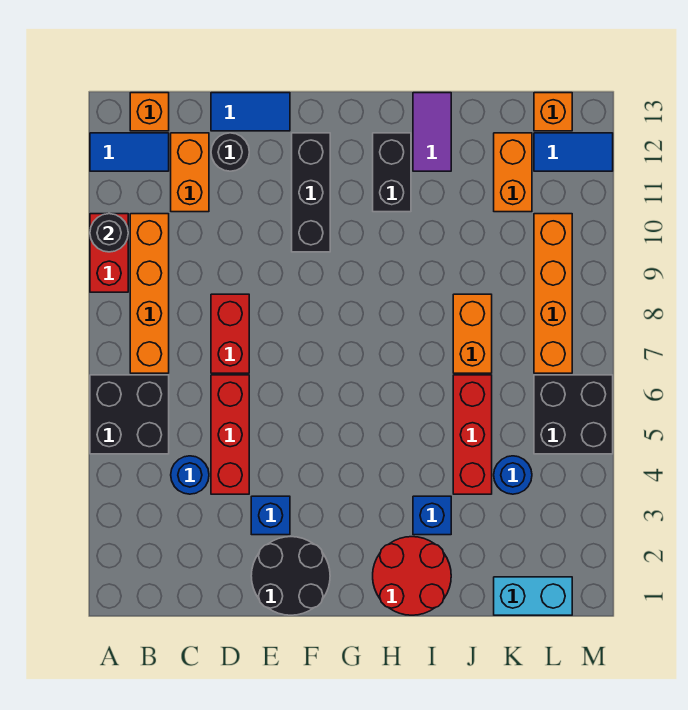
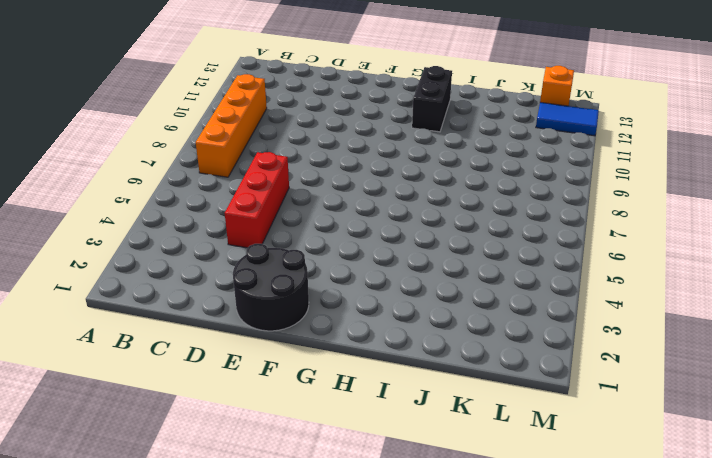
none -> black brick A5:B6 level 1
none -> red brick A9:A10 level 1
none -> blue tile A12:B12 level 1

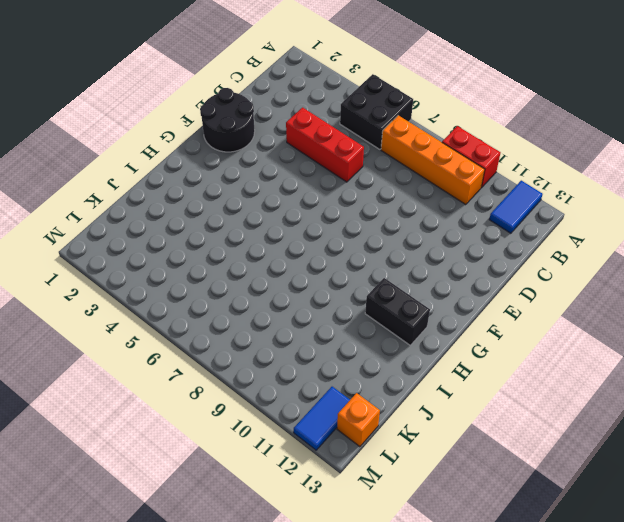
none -> orange brick B13 level 1
none -> blue round brick C4 level 1
none -> orange brick C11:C12 level 1

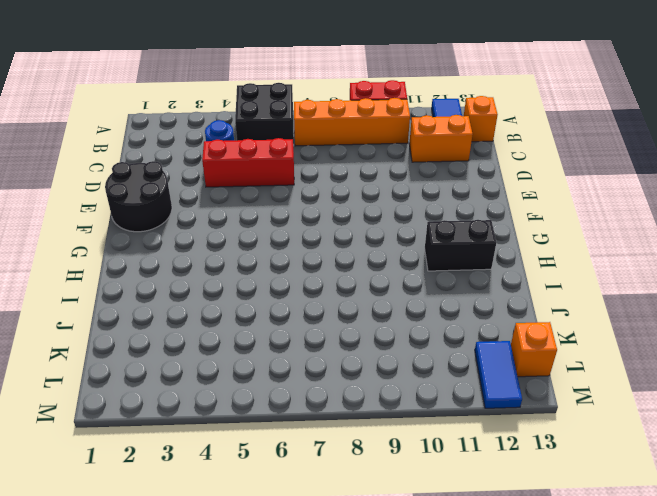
none -> red brick D7:D8 level 1
none -> black round brick D12 level 1
none -> blue tile D13:E13 level 1

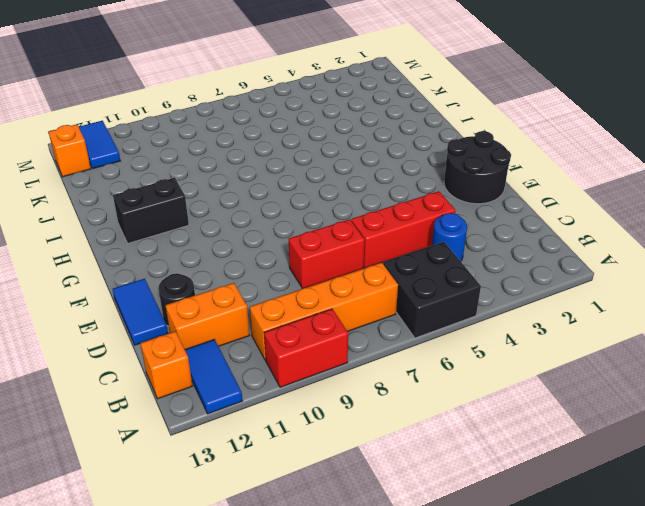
none -> blue brick E3 level 1
none -> black brick F10:F12 level 1
none -> red round brick H1:I2 level 1

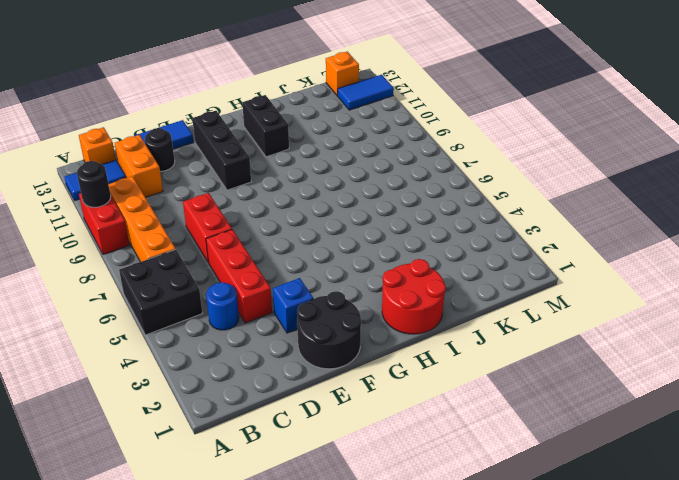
none -> blue brick I3 level 1
none -> purple tile I12:I13 level 1
none -> red brick J4:J6 level 1

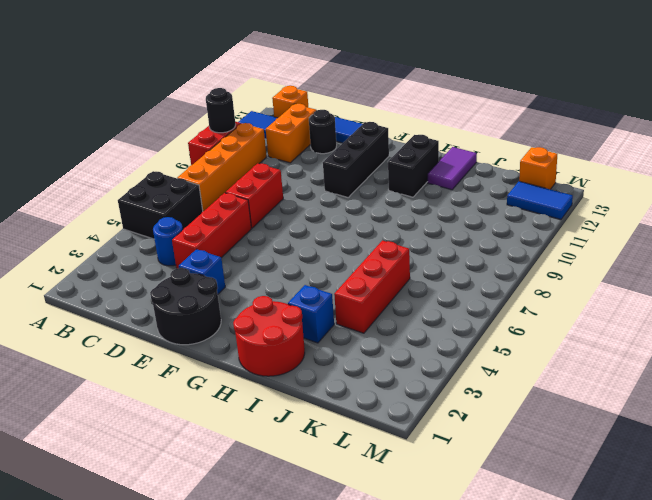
none -> orange brick J7:J8 level 1
none -> cyan brick K1:L1 level 1
none -> blue round brick K4 level 1

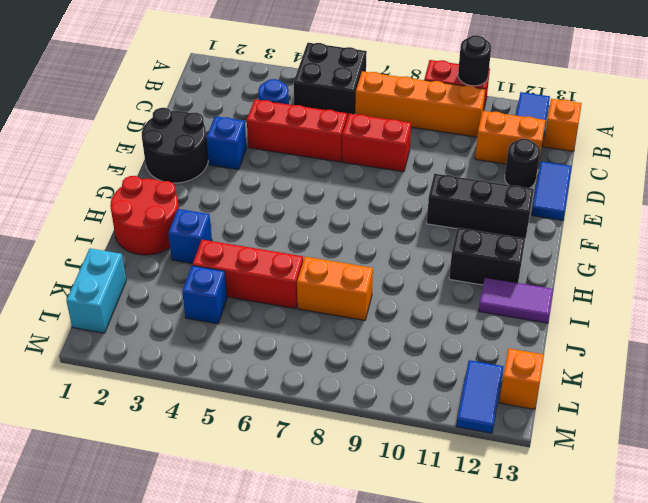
blue brick K4 level 1 -> blue round brick K4 level 1
none -> orange brick K11:K12 level 1
none -> black brick L5:M6 level 1
none -> orange brick L7:L10 level 1

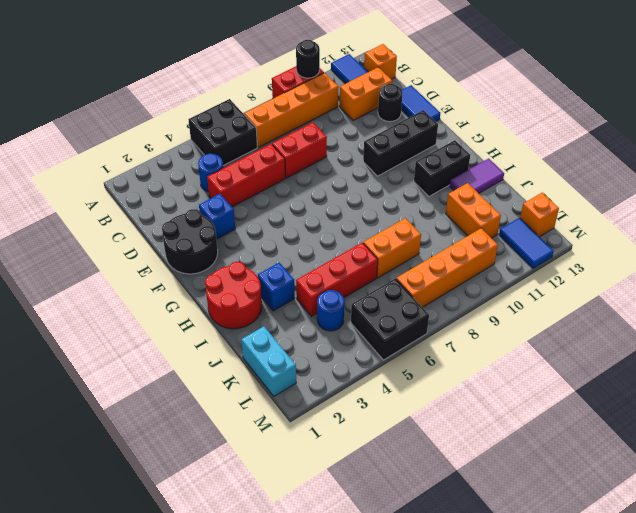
orange brick J11:K11 level 1 -> orange brick K11:K12 level 1

